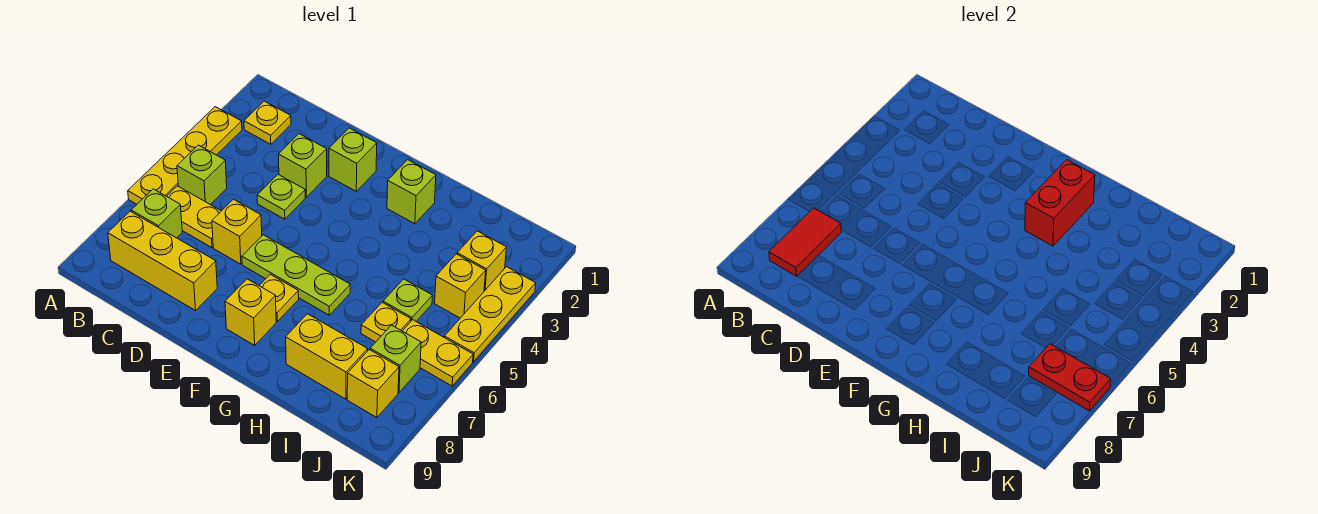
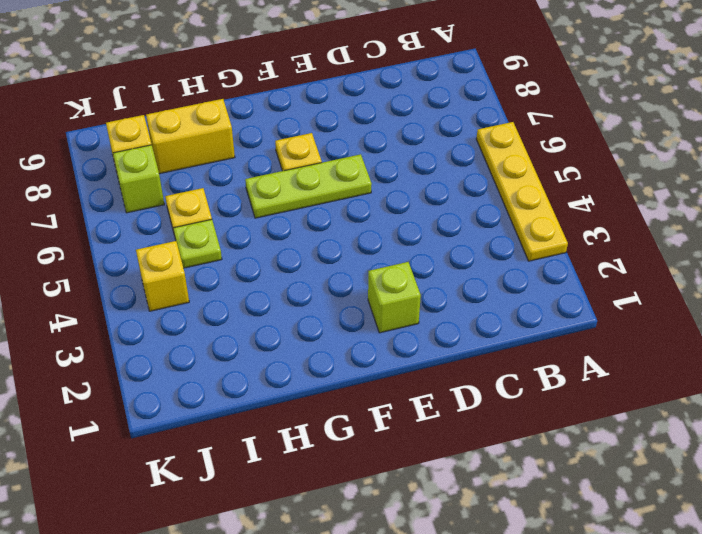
none -> yellow plate B2 level 1
none -> lime brick B5 level 1
none -> yellow plate B6:C6 level 1

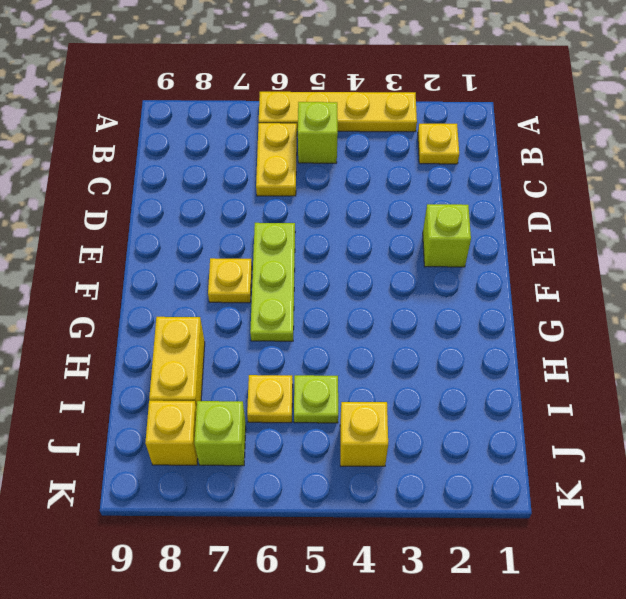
none -> lime brick B7 level 1
none -> yellow brick B8:D8 level 1
none -> lime brick D3 level 1

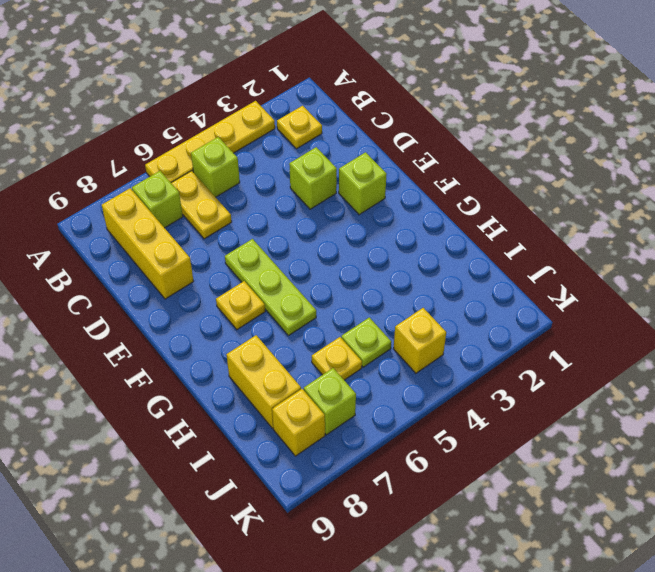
none -> lime plate D4 level 1
none -> yellow brick D6 level 1
none -> yellow brick F8 level 1

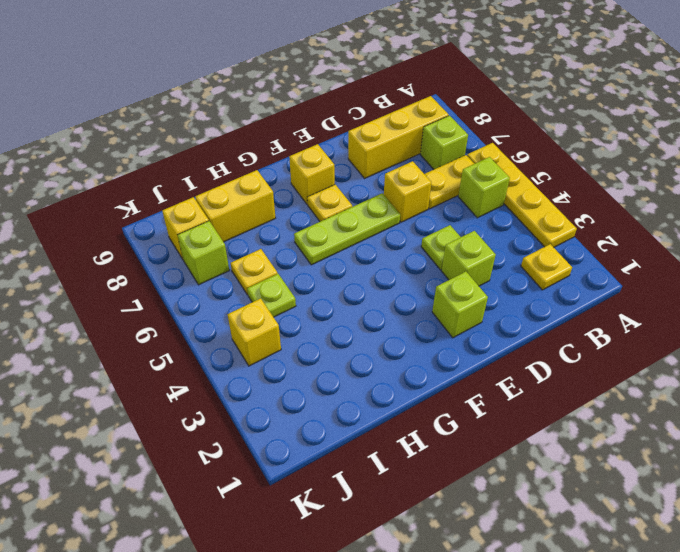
none -> lime brick G2 level 1
none -> yellow brick J3 level 1
none -> yellow plate J6:K6 level 1

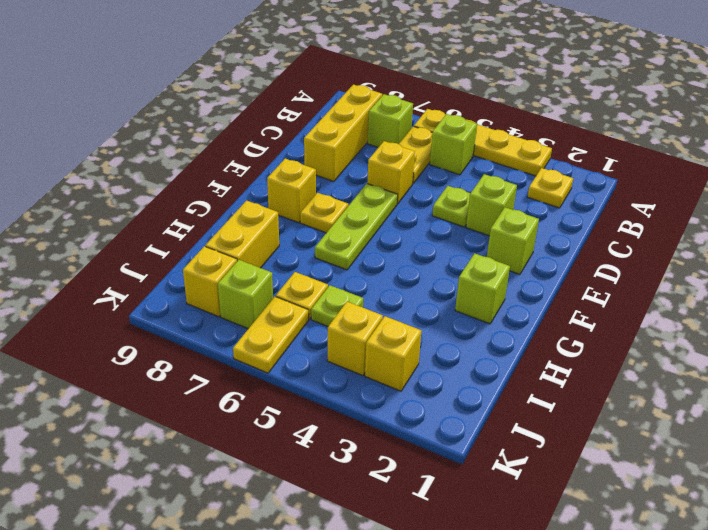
none -> yellow plate K3:K5 level 1
none -> red tile B7:B8 level 2
none -> red brick G2:G3 level 2

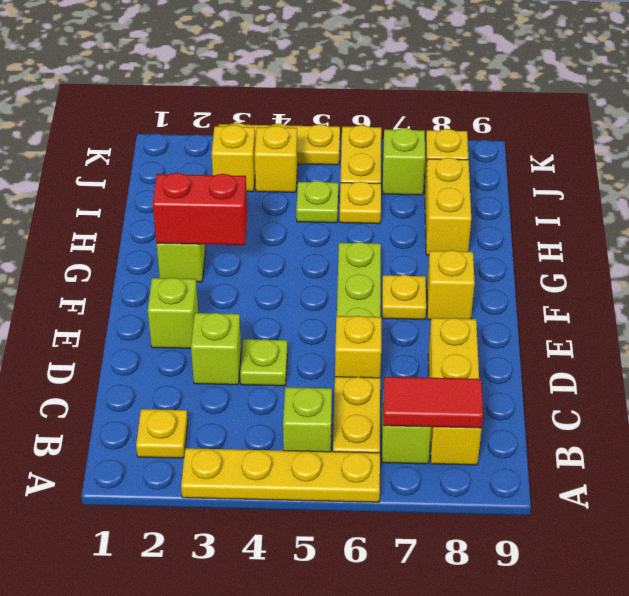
none -> red plate J7:K7 level 2

